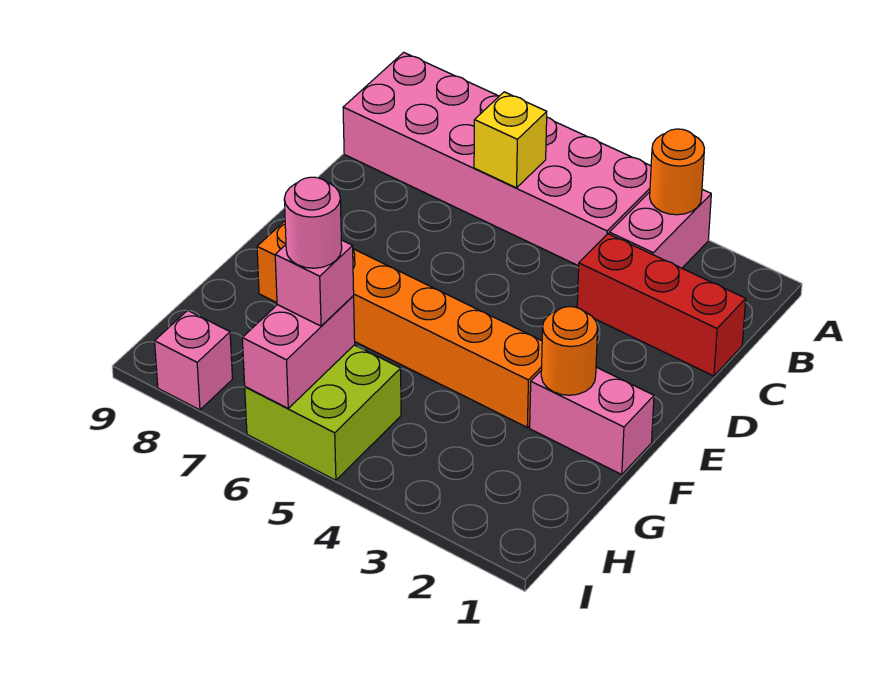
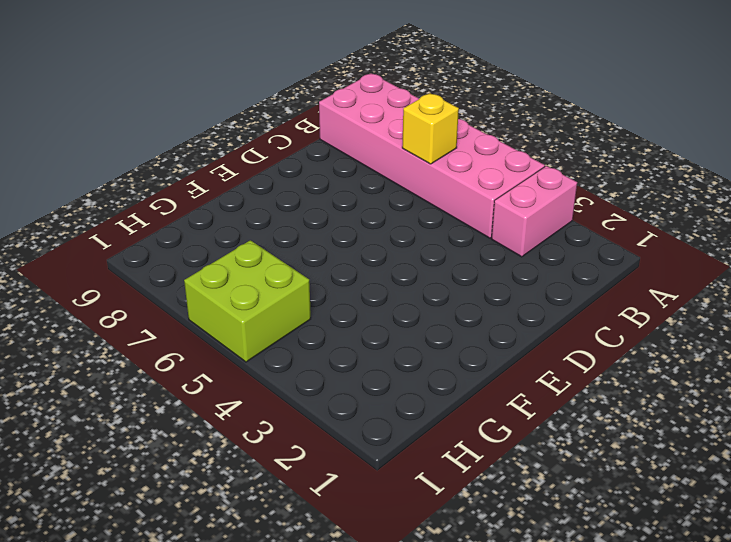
none -> red brick C1:C3 level 1
none -> pink brick F1:F2 level 1
none -> orange brick F3:F8 level 1

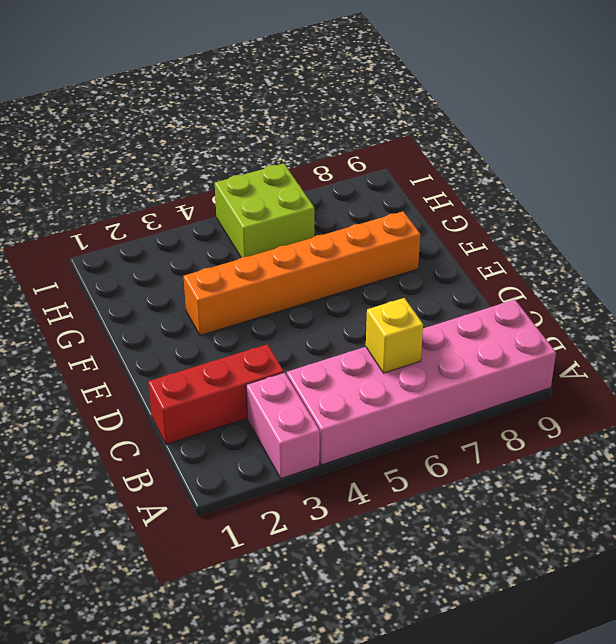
none -> pink brick F1:F2 level 1
none -> pink brick I8 level 1
none -> orange round brick A3 level 2

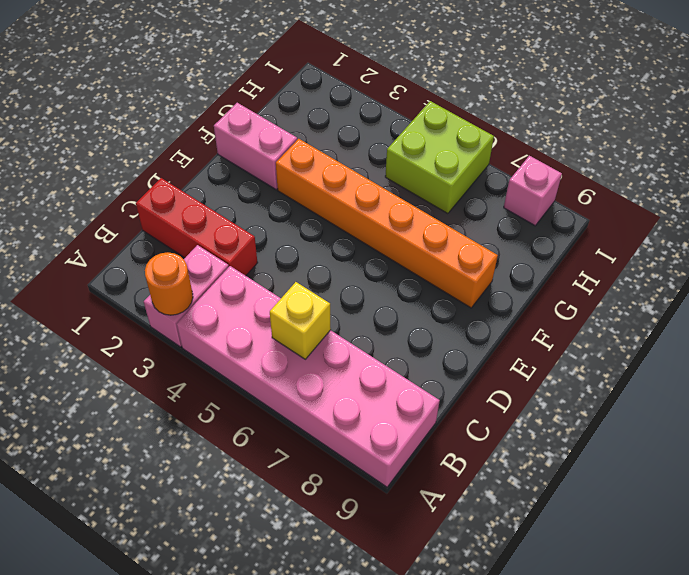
none -> orange round brick F2 level 2
none -> pink brick H6:I6 level 2
none -> pink brick H6 level 3

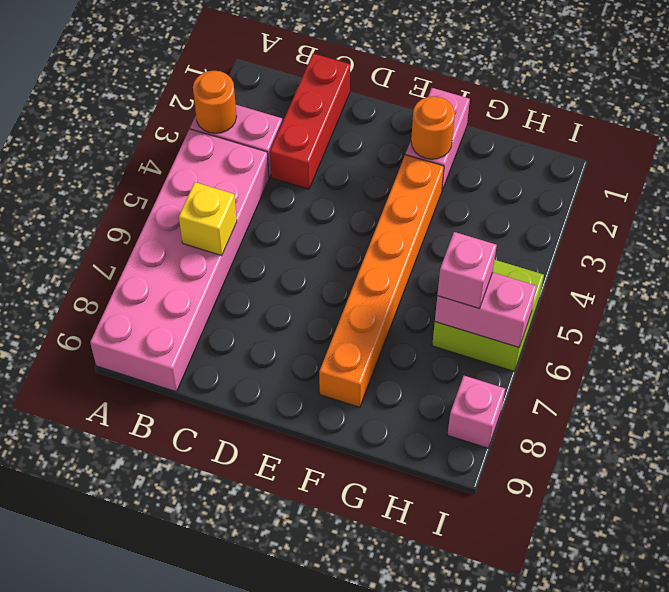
none -> pink round brick H6 level 4

